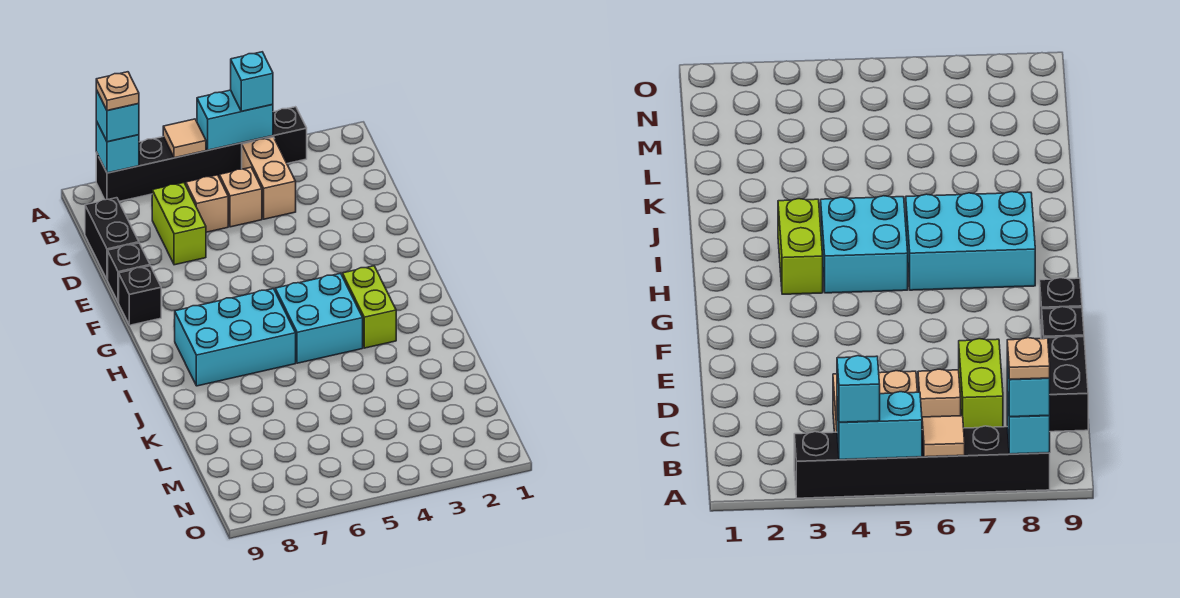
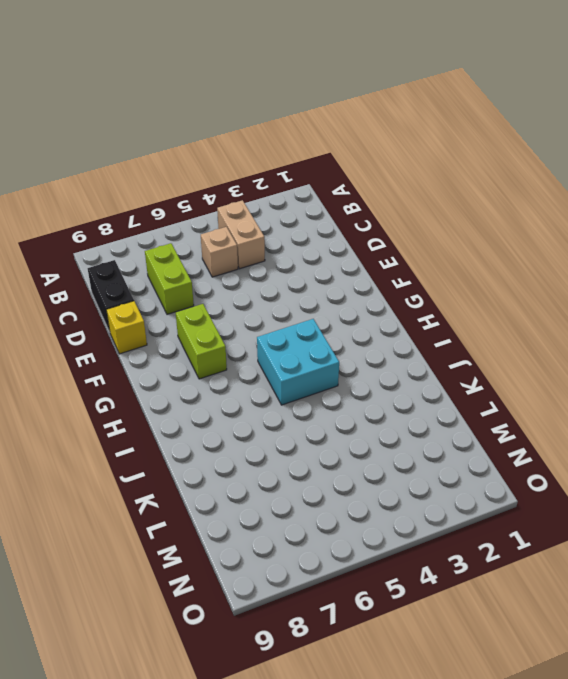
yellow brick E9 level 1 -> black brick E9 level 1
lime brick F7:G7 level 1 -> lime brick H3:I3 level 1
none -> black brick A3:A8 level 1
none -> tan brick C6 level 1
none -> black brick F9 level 1

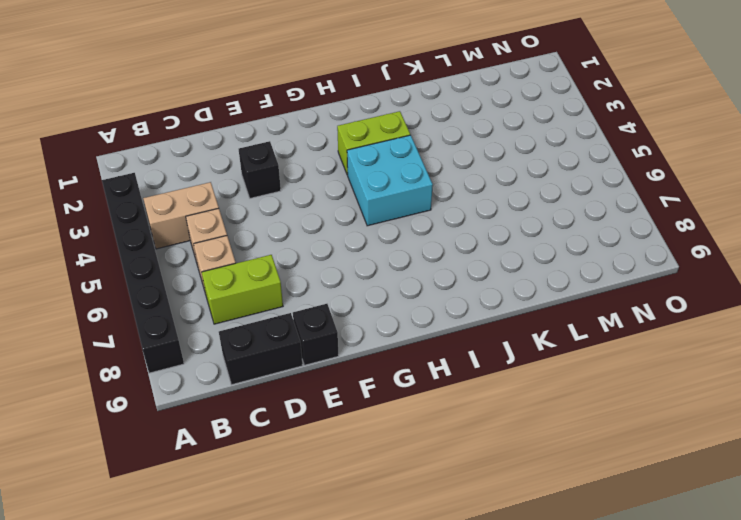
black brick E3 level 1 -> black brick F9 level 1
none -> cyan brick H6:I8 level 1
none -> cyan brick A4:A5 level 2
none -> tan tile A6 level 2

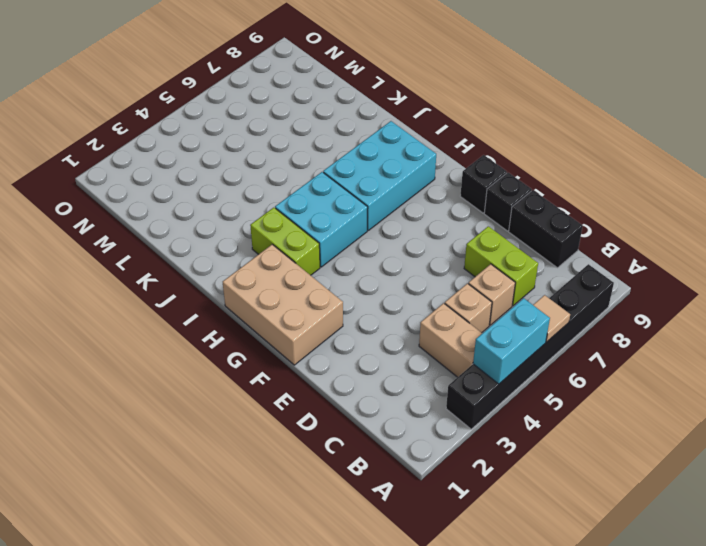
tan brick F1:H2 level 1 -> none
none -> cyan brick A8 level 2
none -> cyan brick A4 level 3
none -> cyan brick A8 level 3

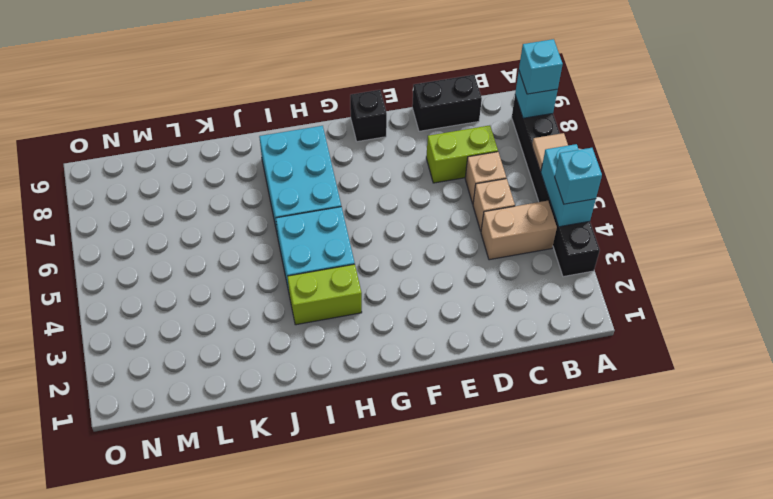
none -> black brick E9 level 1
none -> tan plate A8 level 4

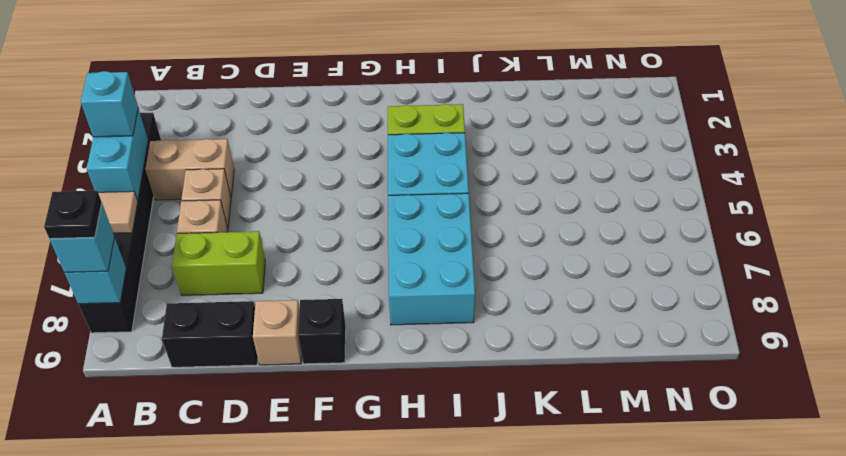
black plate A8 level 4 -> tan plate A8 level 4
tan brick E9 level 1 -> black brick E9 level 1

